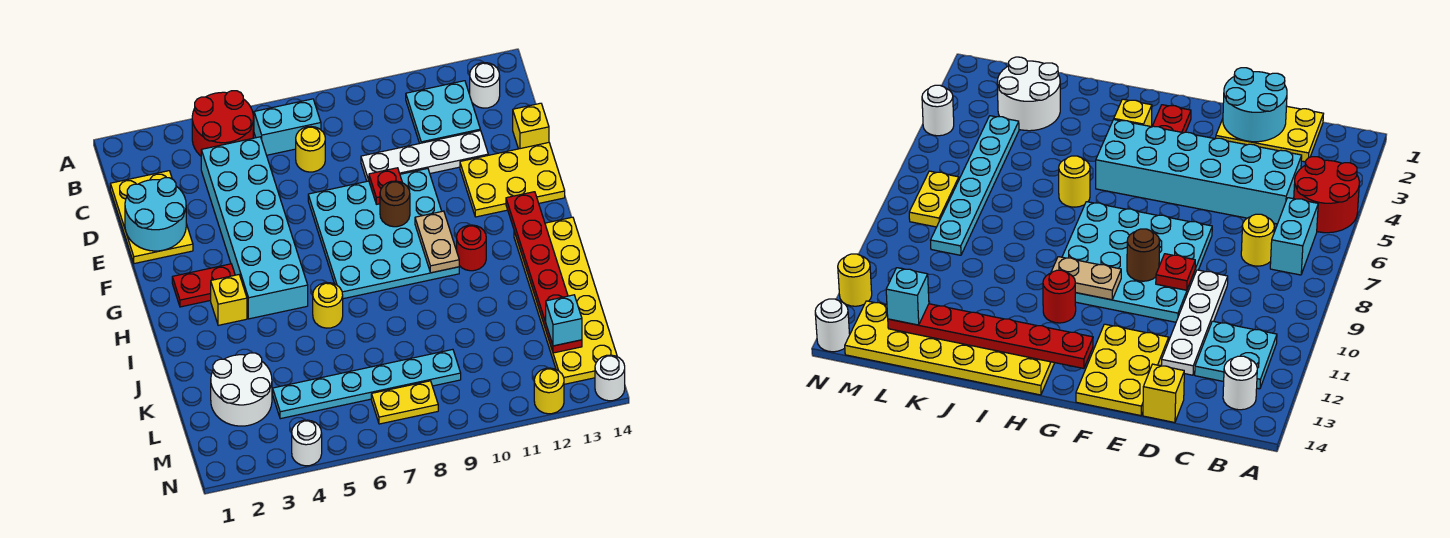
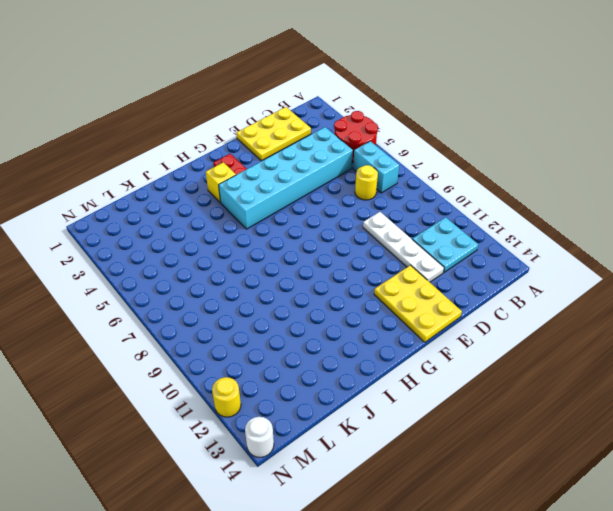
none -> white round brick B13 level 1
none -> yellow brick D14 level 1
none -> cyan plate E7:H10 level 1

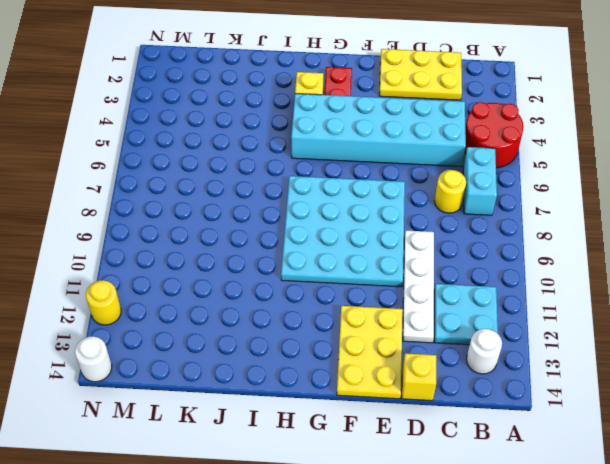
none -> red round brick H11 level 1
none -> yellow plate H13:M14 level 1
none -> yellow round brick I6 level 1

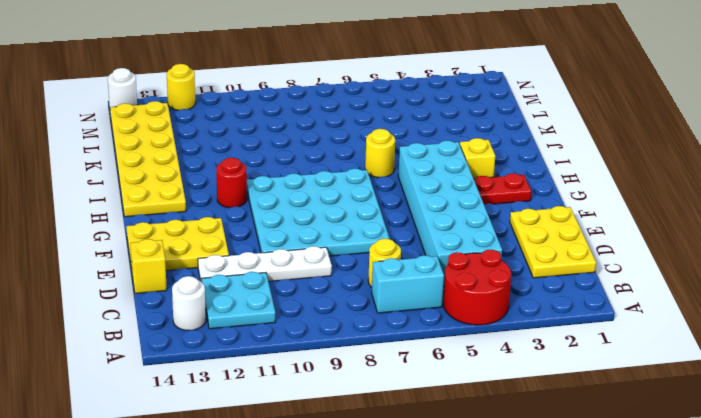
none -> white round brick K2:L3 level 1
none -> cyan plate L4:L9 level 1
none -> yellow plate M7:M8 level 1

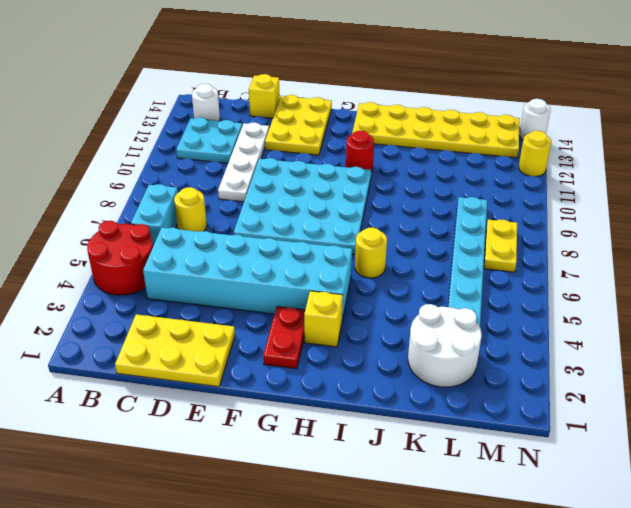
none -> white round brick N4 level 1
none -> cyan round brick D1:E2 level 2
none -> red plate E9 level 2

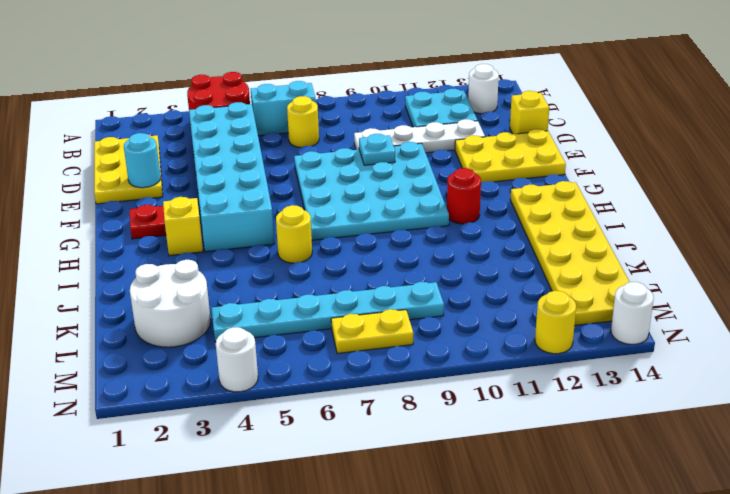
cyan round brick E2 level 2 -> cyan round brick D1:E2 level 2
cyan plate E9 level 2 -> red plate E9 level 2
none -> brown round brick F9 level 2
none -> tan plate G10:H10 level 2
none -> red plate G13:L13 level 2

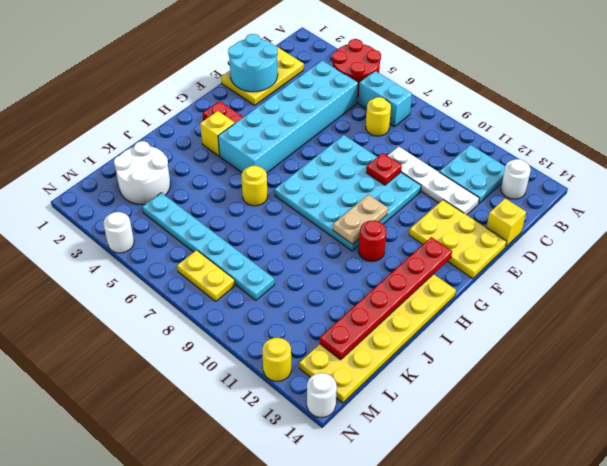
none -> brown round brick F9 level 2
none -> cyan brick L13 level 3

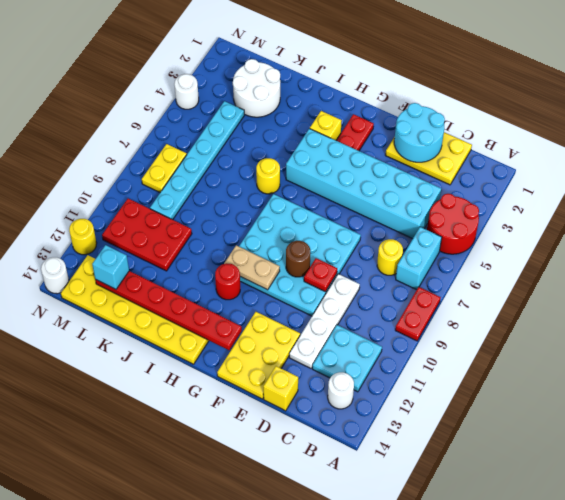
red plate A8:A9 level 1 -> none
red plate K10:M11 level 1 -> none

